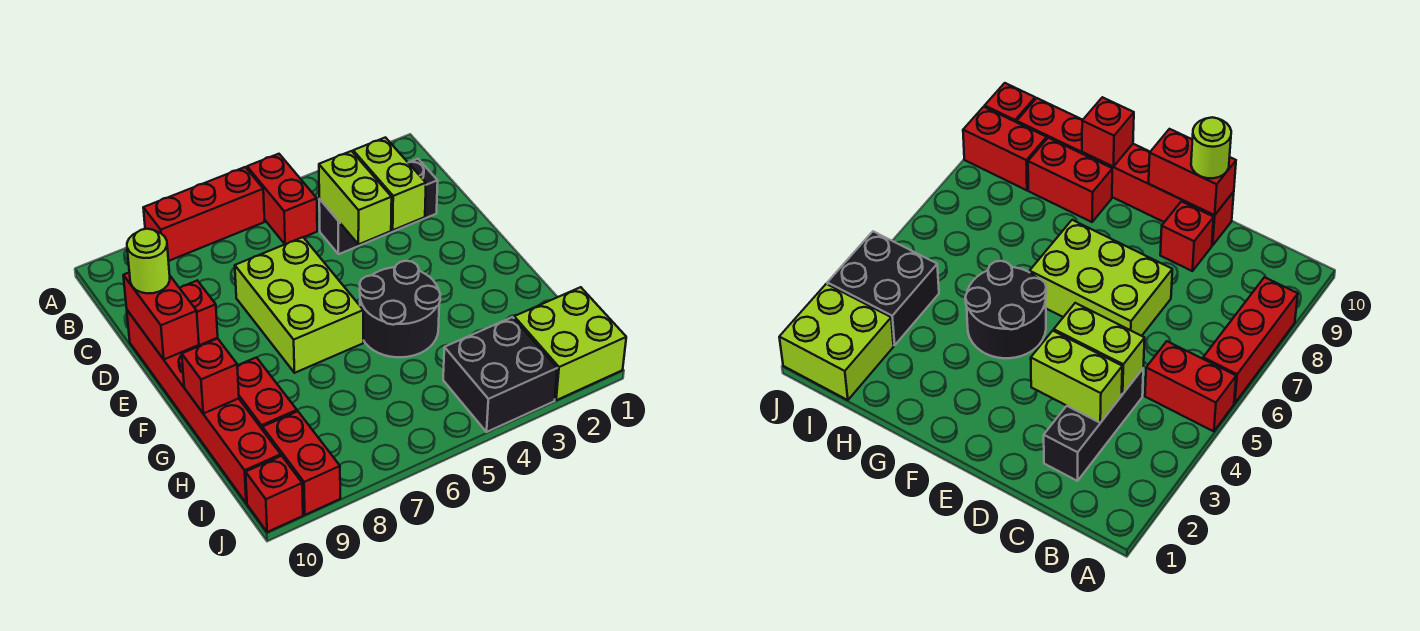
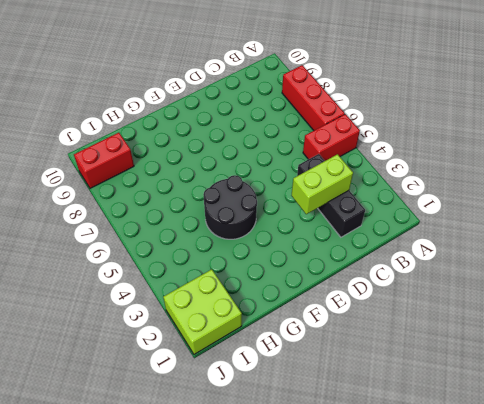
none -> lime brick D6:F7 level 1
none -> red brick D9 level 1
none -> red brick D10:I10 level 1

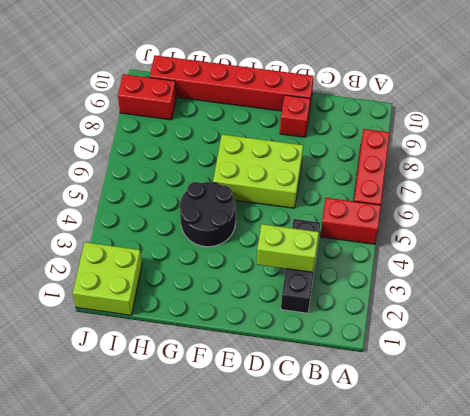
none -> red brick G9:H9 level 1
none -> black brick I3:J4 level 1
none -> red brick J10 level 1

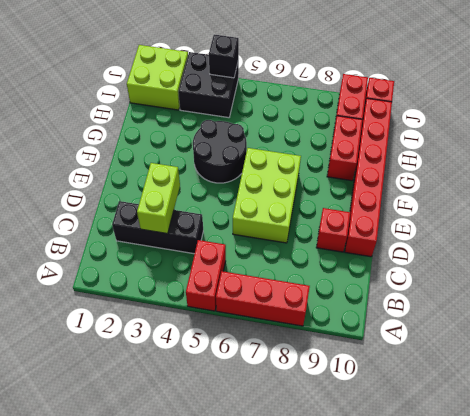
black brick J4 level 2 -> none
none -> lime brick C4:D4 level 2
none -> red brick D10:E10 level 2
none -> red brick G10 level 2

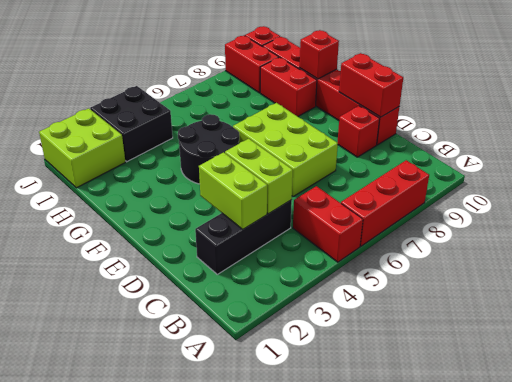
none -> lime round brick D10 level 3

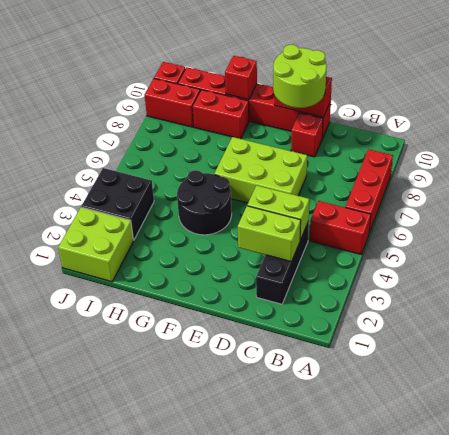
lime round brick D9:E10 level 3 -> lime round brick D10 level 3

